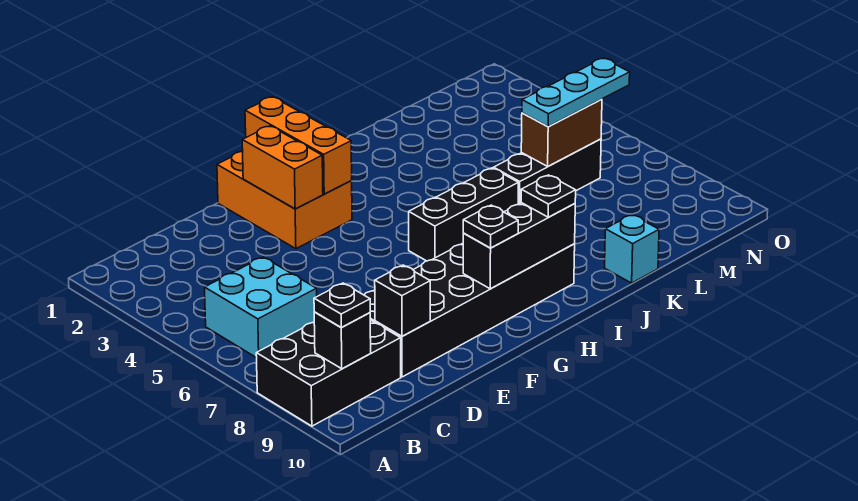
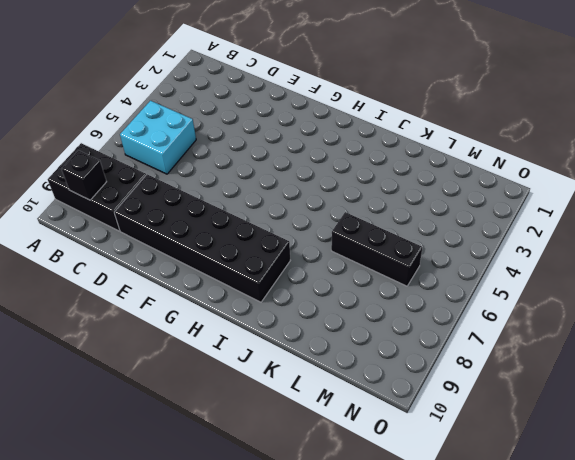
none -> orange brick F1:G3 level 1
none -> black brick H6:J6 level 1
none -> cyan brick K10 level 1

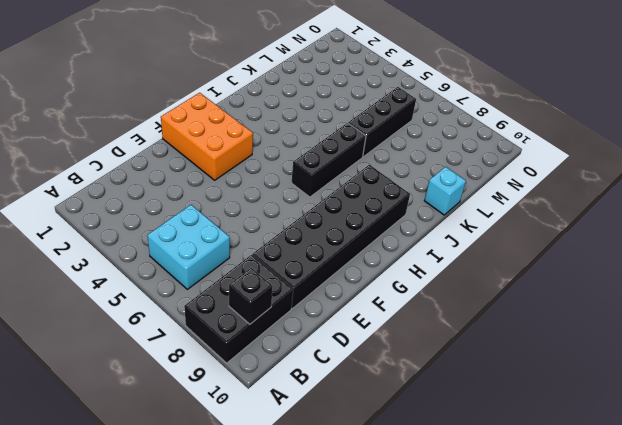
none -> black brick D9 level 2
none -> orange brick F2:F3 level 2
none -> orange brick G1:G3 level 2

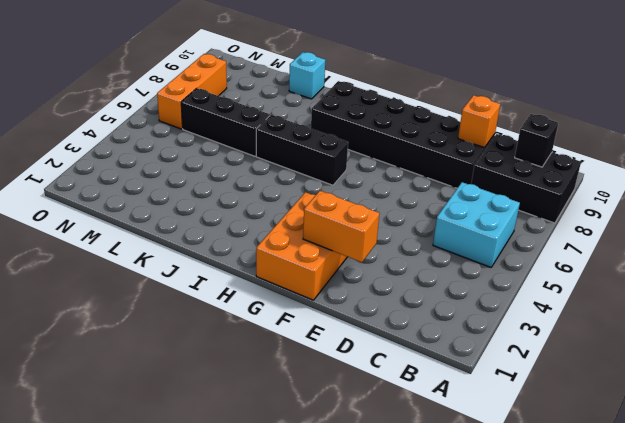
orange brick D9 level 2 -> black brick D9 level 2
orange brick E2:F2 level 2 -> orange brick F2:F3 level 2
orange brick N6:N8 level 1 -> orange brick G1:G3 level 2
none -> black brick G9:I9 level 2
none -> brown brick L6:M6 level 2
none -> black plate B9 level 3

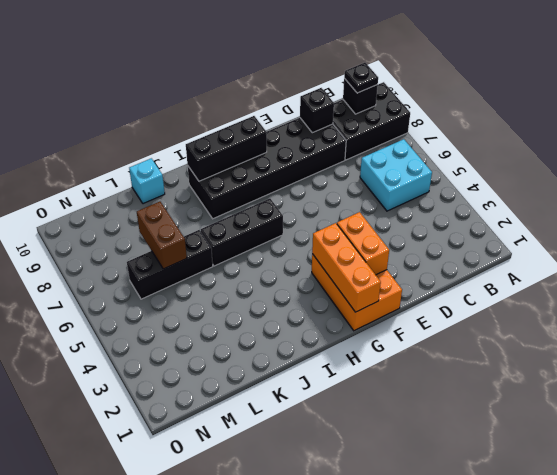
brown brick L6:L7 level 2 -> brown brick L6:M6 level 2
none -> black plate G9 level 3
none -> black plate I9 level 3
none -> cyan plate L6:N6 level 3

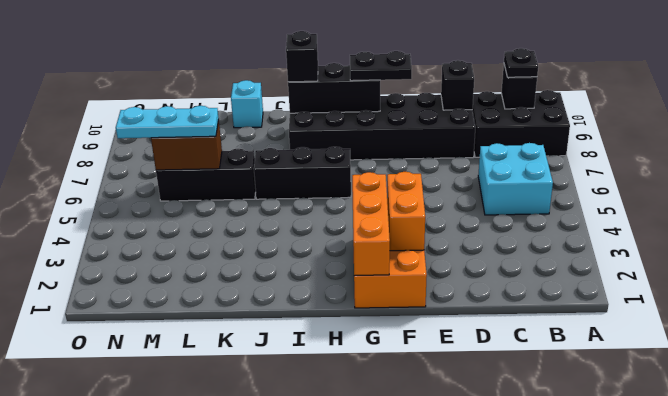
black plate F9:G9 level 3 -> black plate G9 level 3
black brick I9 level 3 -> black plate I9 level 3

